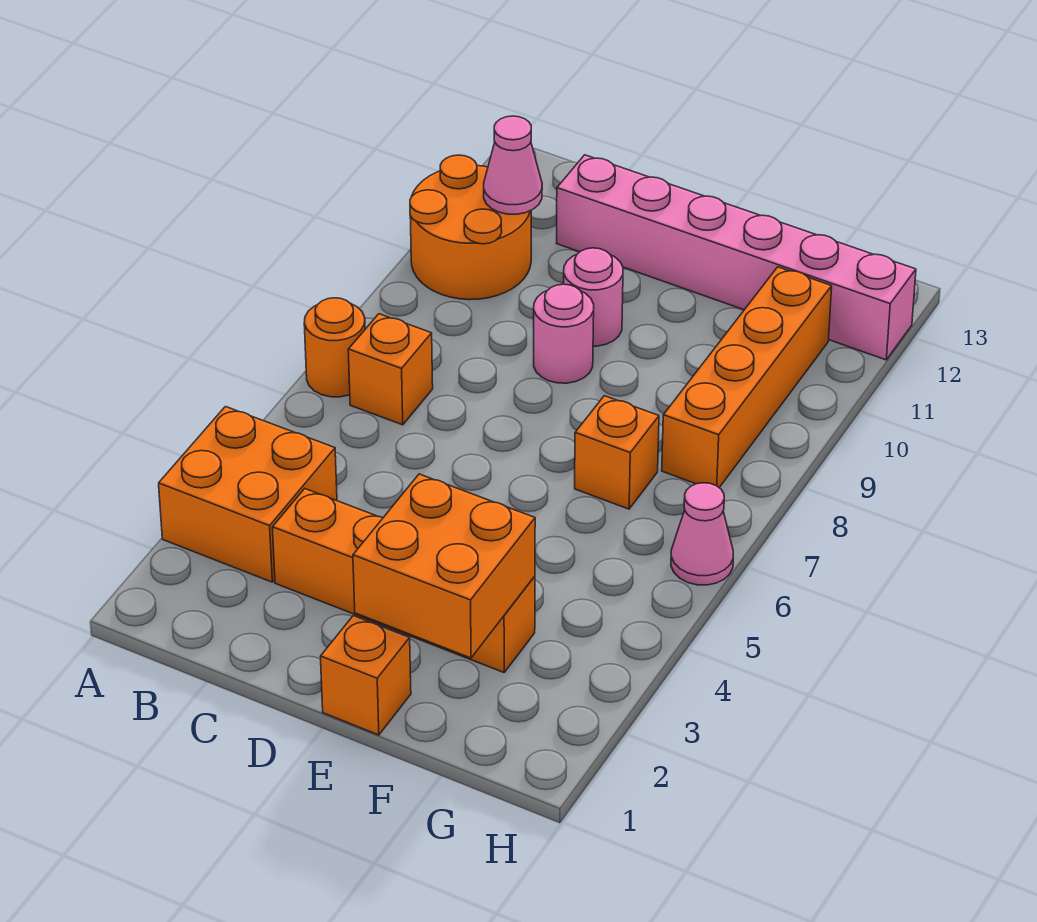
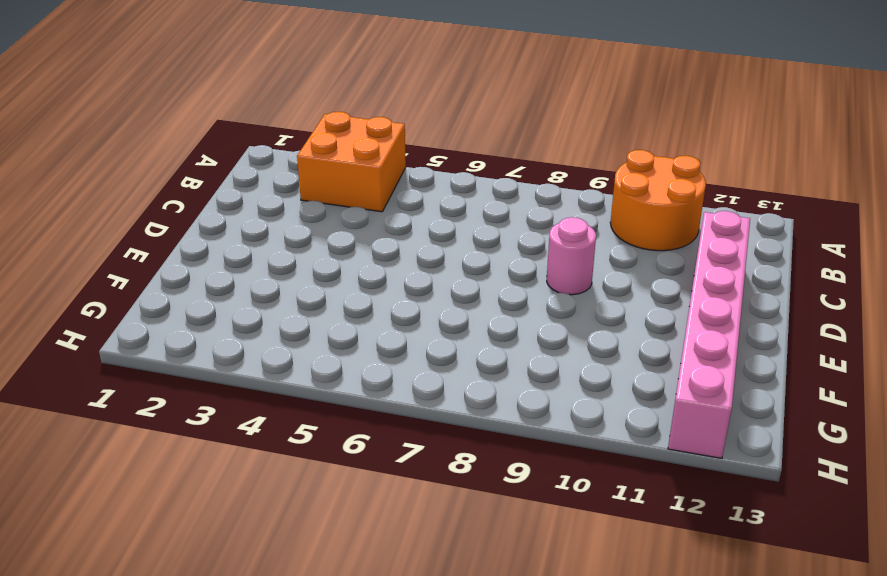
none -> orange round brick A7 level 1
none -> orange brick B7 level 1
none -> orange brick C3:F3 level 1

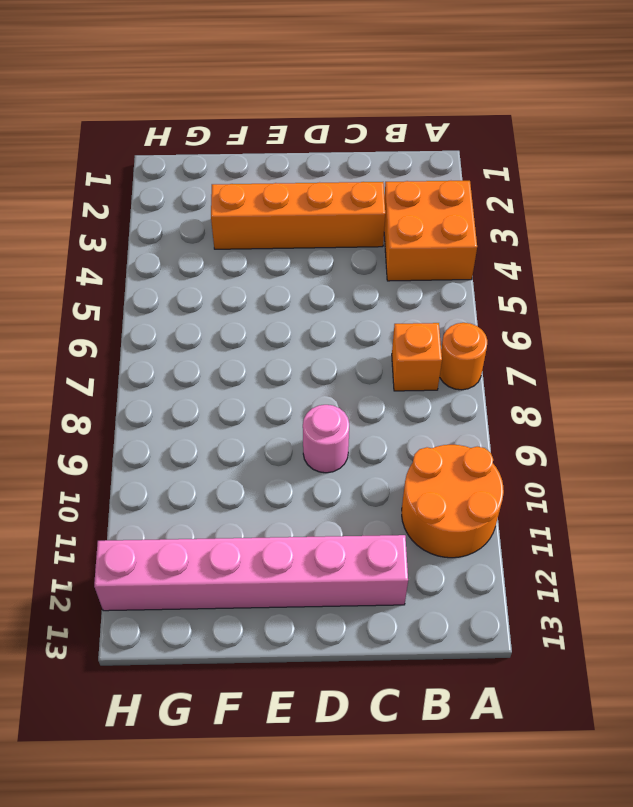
none -> pink round brick D10 level 1
none -> orange brick E1 level 1
none -> orange brick F7 level 1

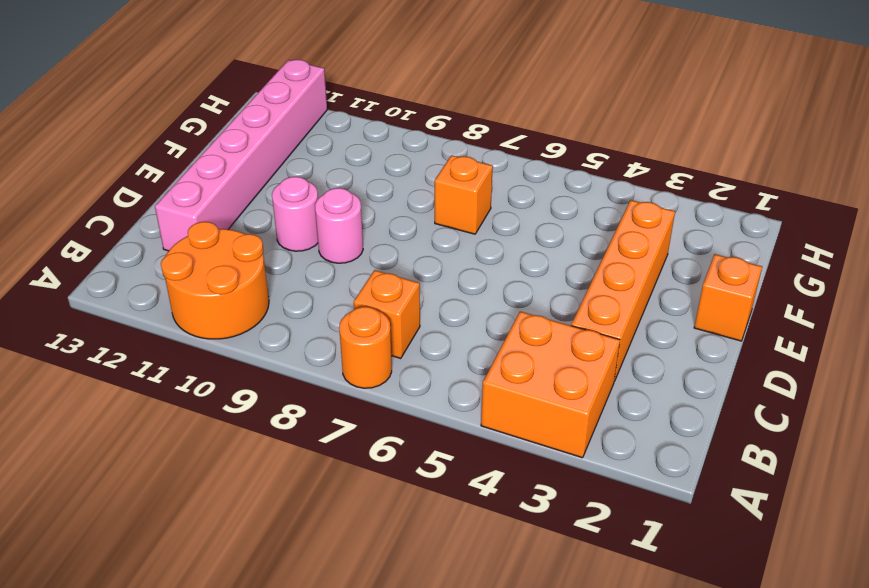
none -> orange brick G8:G11 level 1
none -> pink cone H6 level 1
none -> pink cone B11 level 2

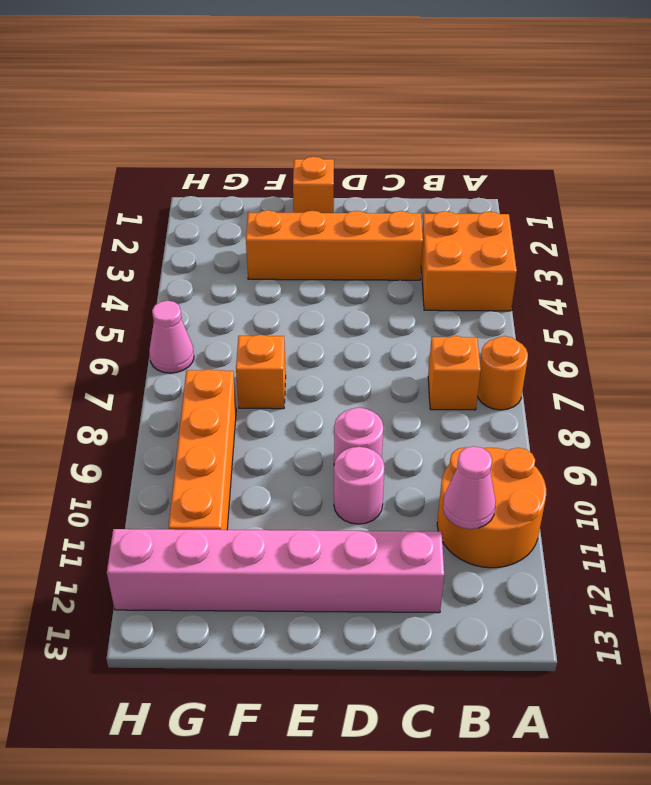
none -> orange brick E2:F3 level 2

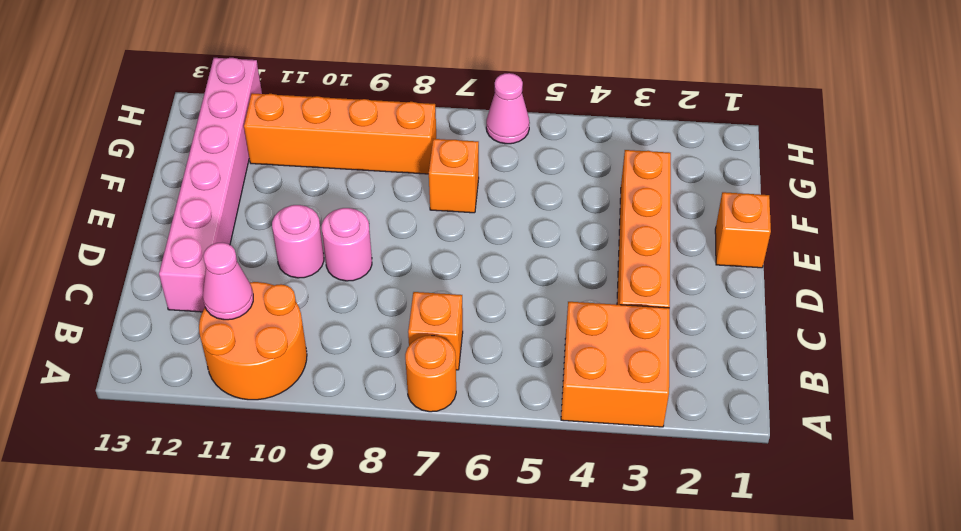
none -> orange brick E2:F3 level 2

